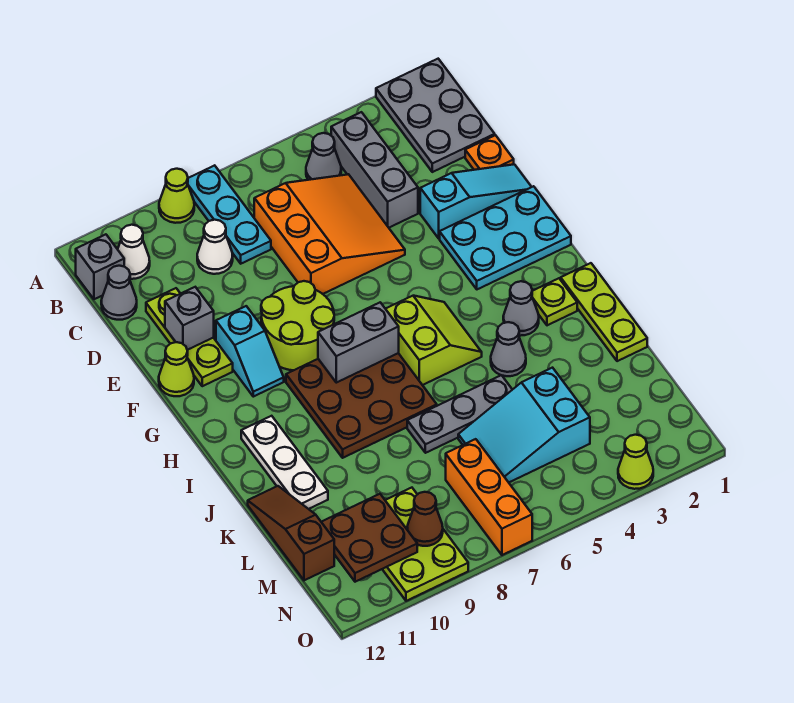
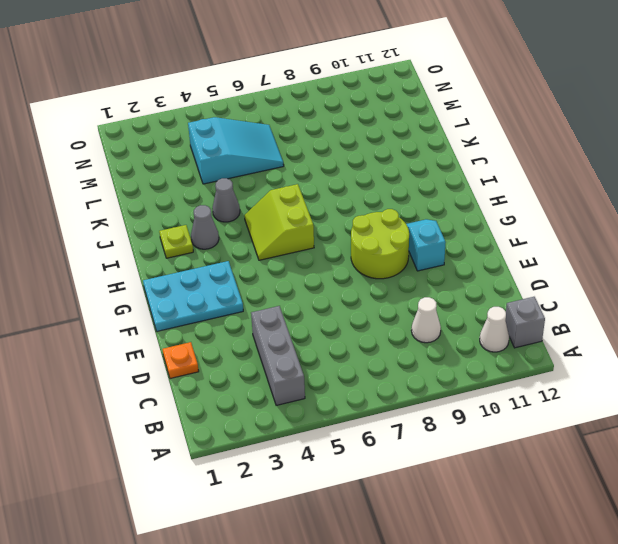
none -> grey plate A1:C2 level 1
none -> cyan plate A8:C8 level 1
none -> lime cone A9 level 1
none -> grey cone B5 level 1

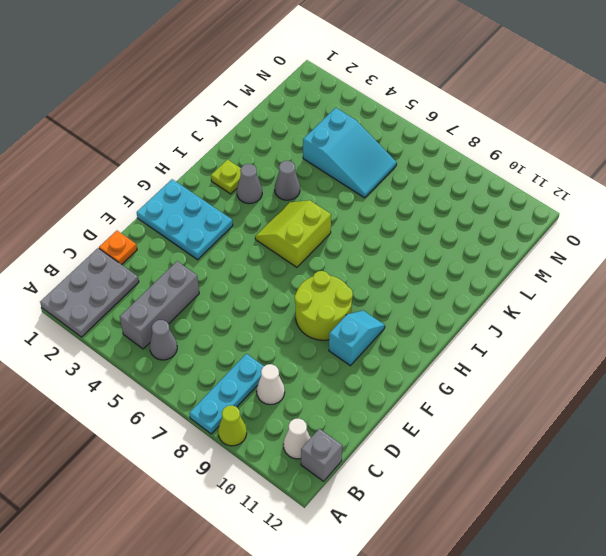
none -> orange slope C5:E7 level 1 top 7
none -> grey cone C12 level 1
none -> lime plate D11:F11 level 1
none -> cyan slope E1:E3 level 1 top 3

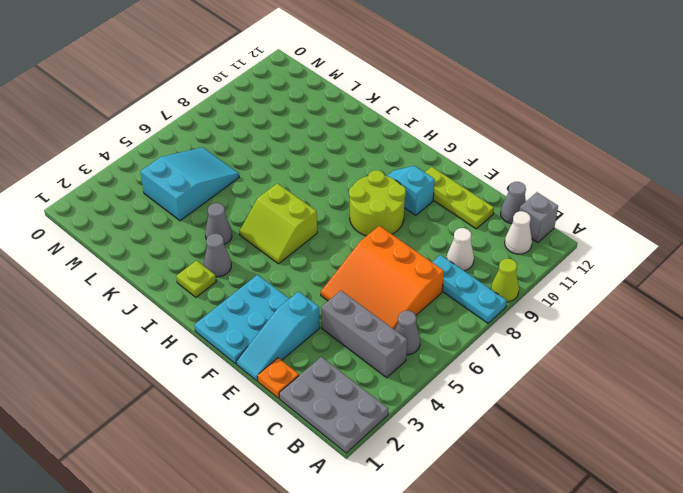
none -> lime cone F12 level 1
none -> brown plate H7:J9 level 1
none -> lime plate I1:K1 level 1
none -> white plate I11:K11 level 1

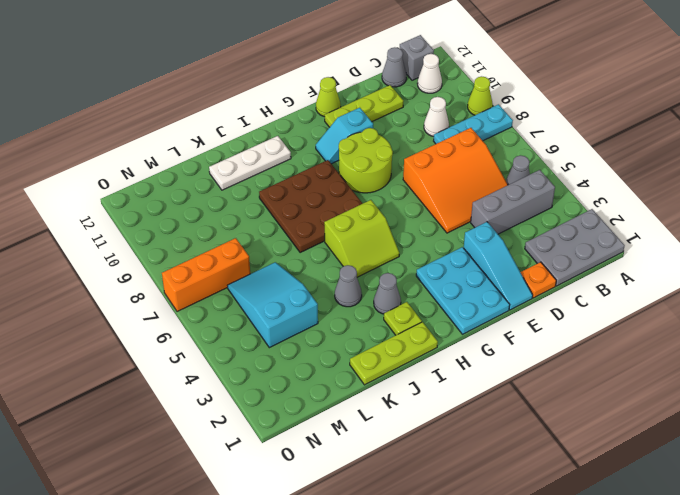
none -> grey plate K5:K7 level 1
none -> brown slope K12:M12 level 1 top M
none -> lime plate M9:O10 level 1
none -> lime cone O3 level 1

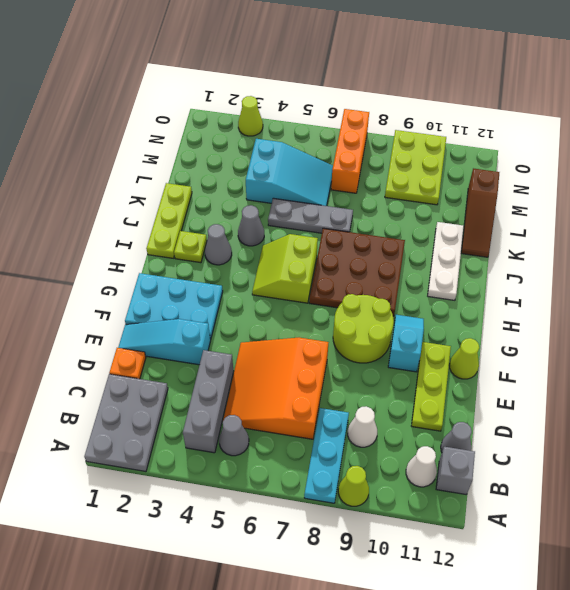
none -> grey brick E11 level 2
none -> grey brick H7:H8 level 2
none -> brown plate M10:N11 level 2
none -> brown cone N9 level 2

